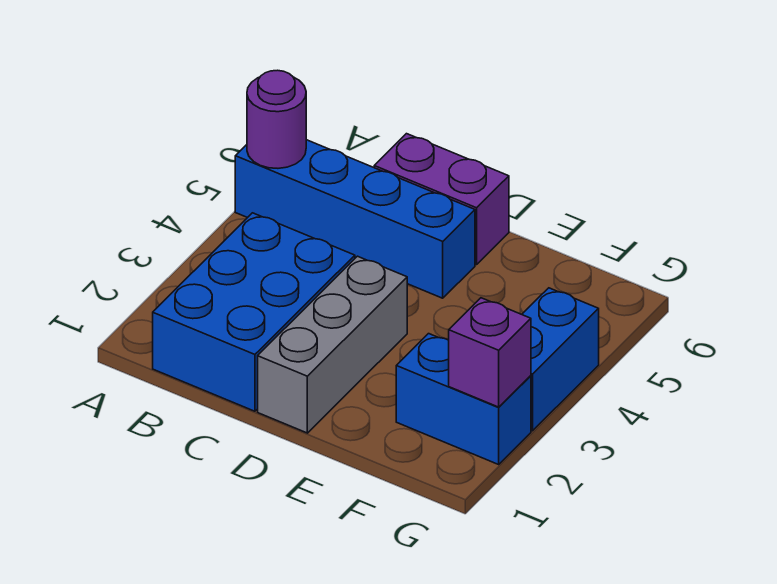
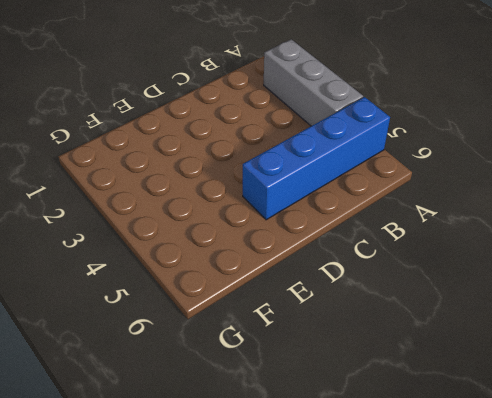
grey brick A2:A4 level 1 -> grey brick D1:D3 level 1
none -> blue brick B1:C3 level 1
none -> purple brick C6:D6 level 1

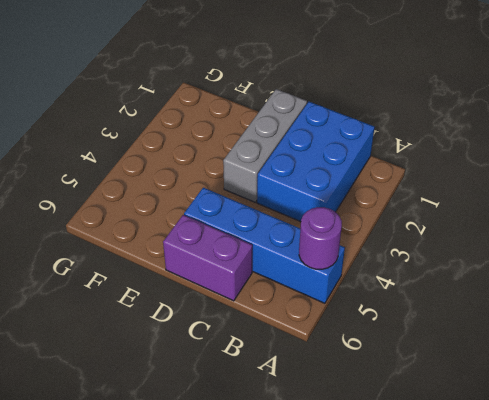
none -> blue brick F2:G2 level 1
none -> blue brick G3:G4 level 1

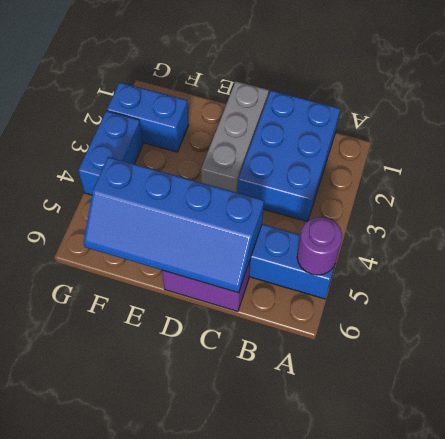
blue slope C5:F6 level 2 top 5 -> none
none -> purple brick G2 level 2

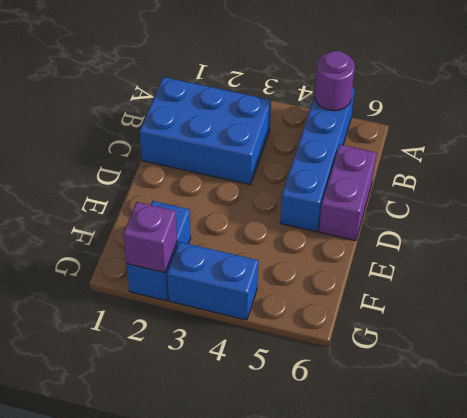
none -> grey brick D1:D3 level 1

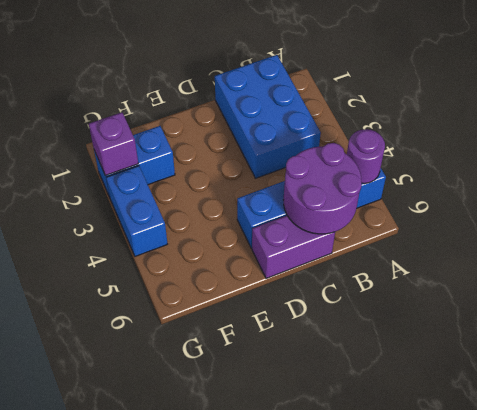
purple round brick B5:C6 level 2 -> none
none -> grey brick D1:D3 level 1

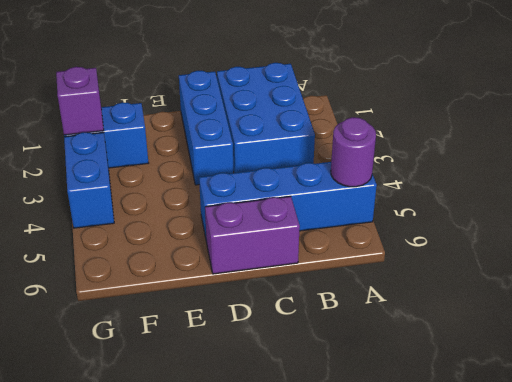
blue brick D1:D3 level 1 -> grey brick D1:D3 level 1

